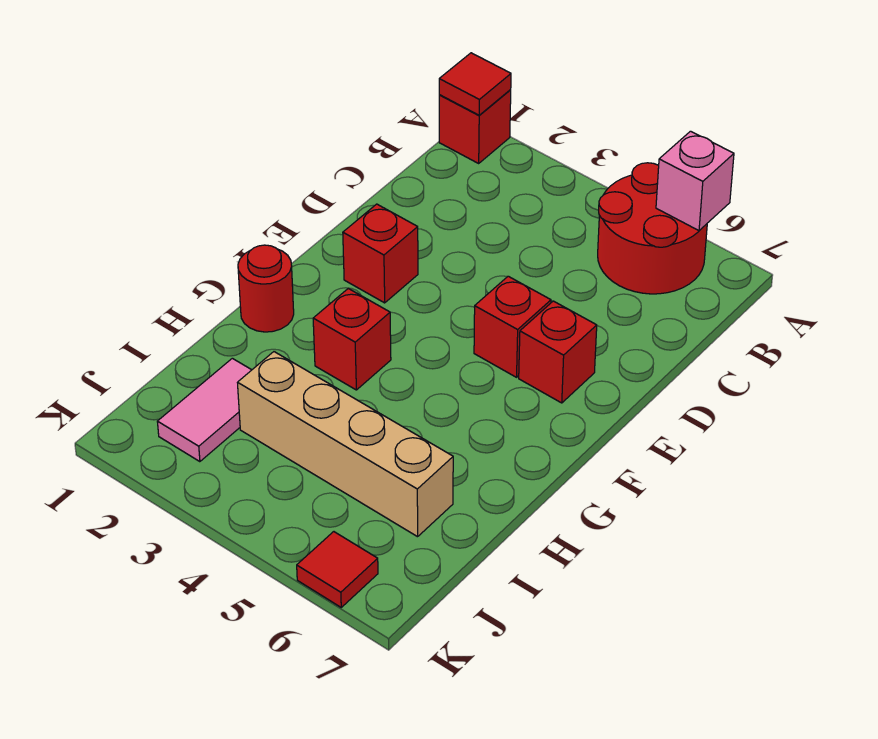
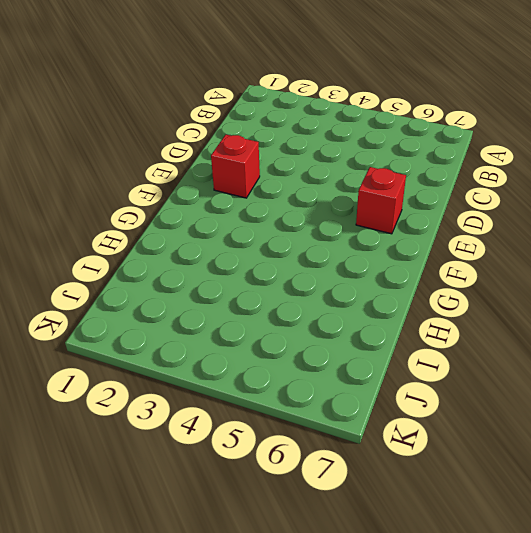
none -> red brick A1 level 1
none -> red round brick A5:B6 level 1
none -> red brick E5 level 1

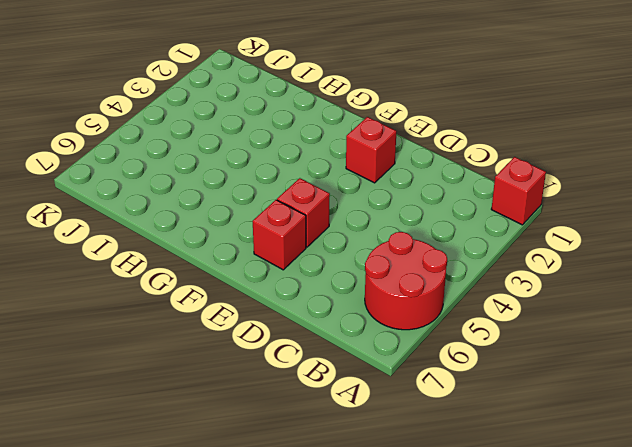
none -> red round brick G1 level 1
none -> red brick G3 level 1
none -> pink tile I2:J2 level 1

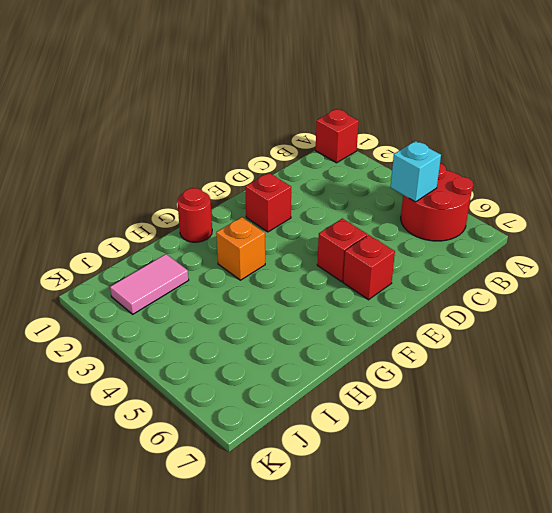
cyan brick B5 level 2 -> none
orange brick G3 level 1 -> red brick G3 level 1
none -> tan brick I3:I6 level 1
none -> red tile K6 level 1
none -> red tile A1 level 2

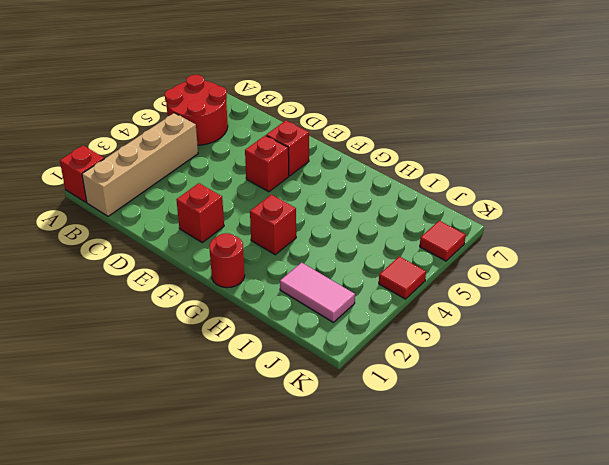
tan brick B1:B4 level 1 -> tan brick I3:I6 level 1
red tile K4 level 1 -> red tile A1 level 2
none -> pink brick A6 level 2

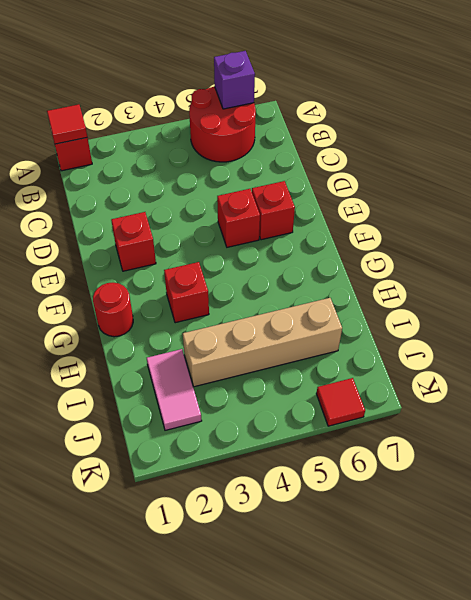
purple brick A6 level 2 -> pink brick A6 level 2

